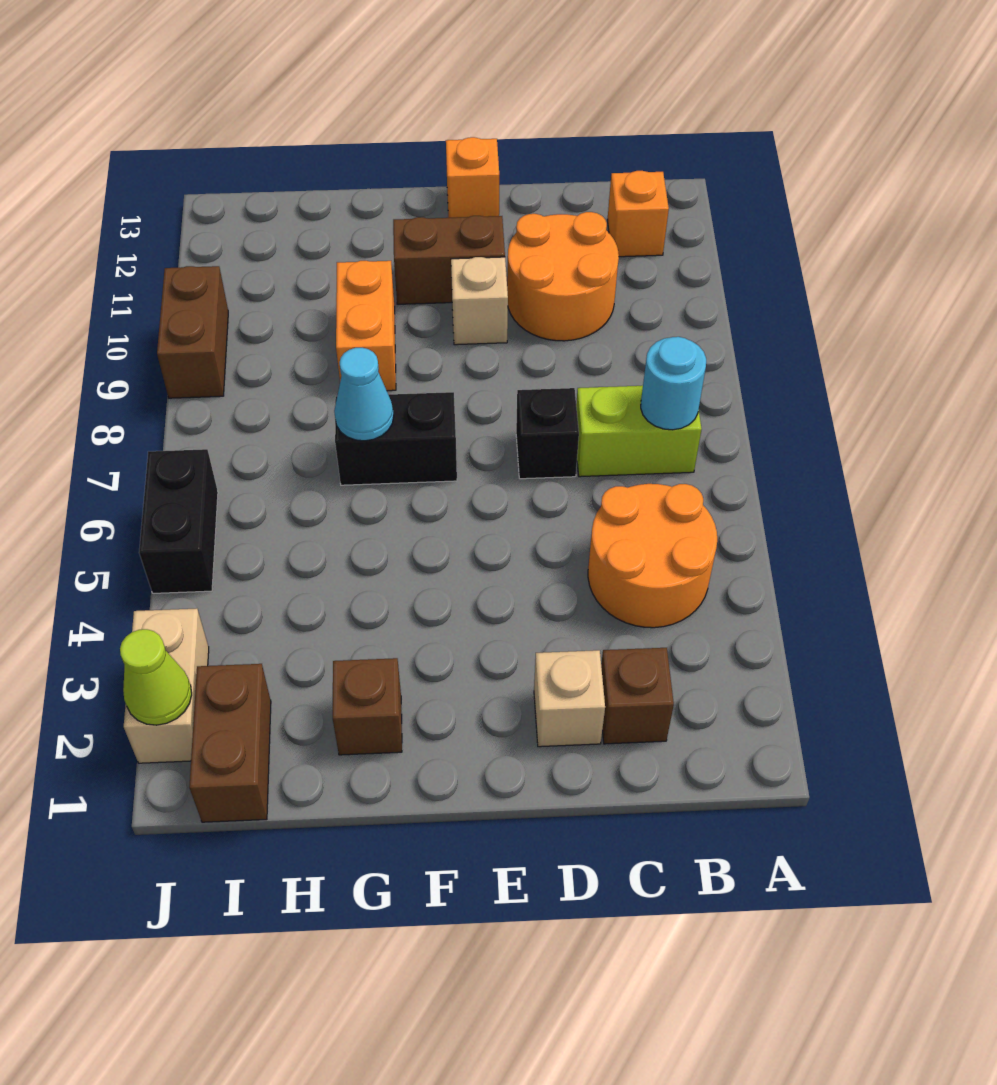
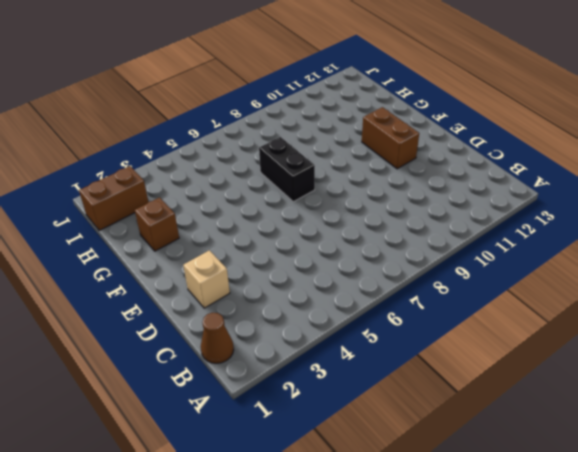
brown cone B1 level 1 -> none
none -> orange round brick B4:C5 level 1
none -> lime brick B7:C7 level 1
none -> orange brick B12 level 1

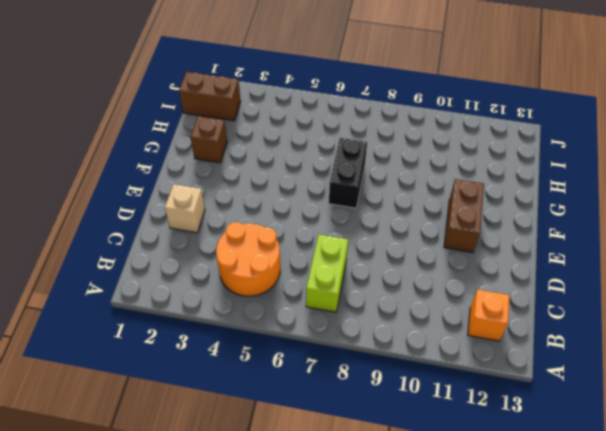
none -> brown brick C2 level 1
none -> orange round brick C10:D11 level 1
none -> black brick D7 level 1

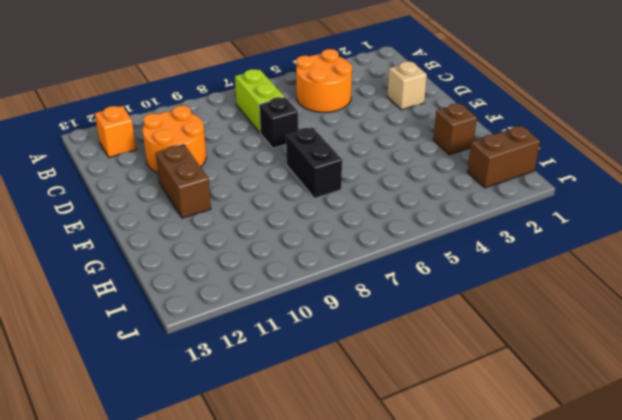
none -> brown brick C2 level 1
none -> tan brick E10 level 1
none -> orange brick E13 level 1

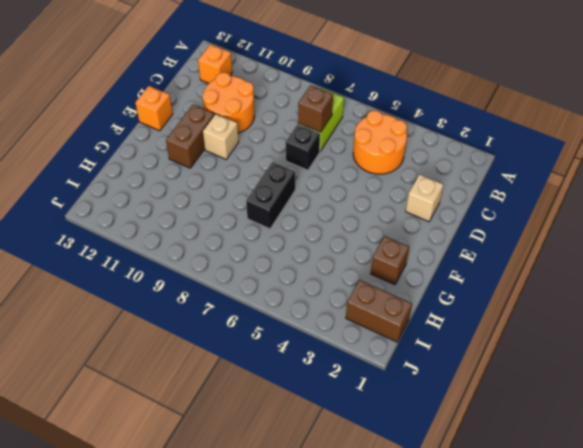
brown brick C7 level 2 -> brown brick C2 level 1
none -> orange brick G9:G10 level 1
none -> tan brick J2:J3 level 1
none -> black brick J5:J6 level 1

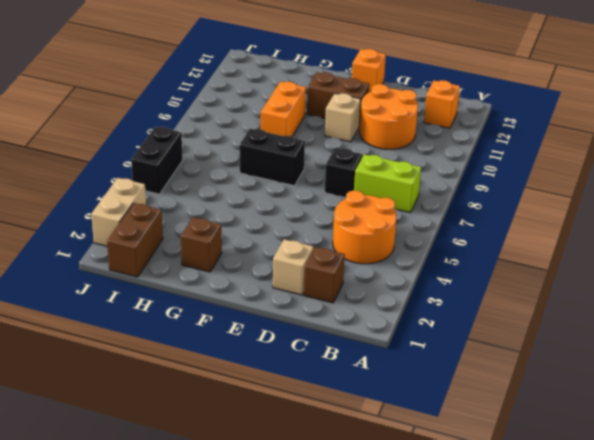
none -> brown brick J9:J10 level 1
none -> cyan round brick B7 level 2
none -> cyan cone G7 level 2

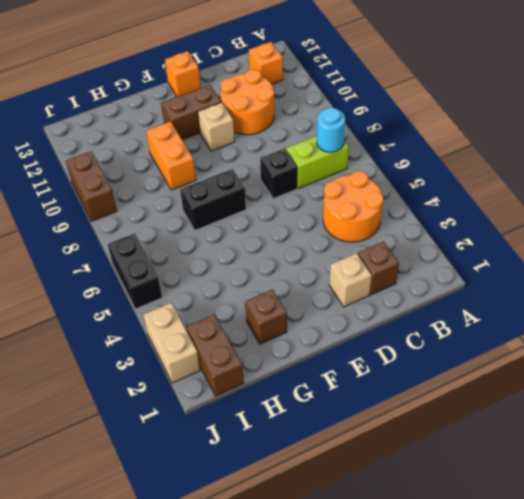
none -> cyan cone G7 level 2
none -> lime cone J2 level 2

